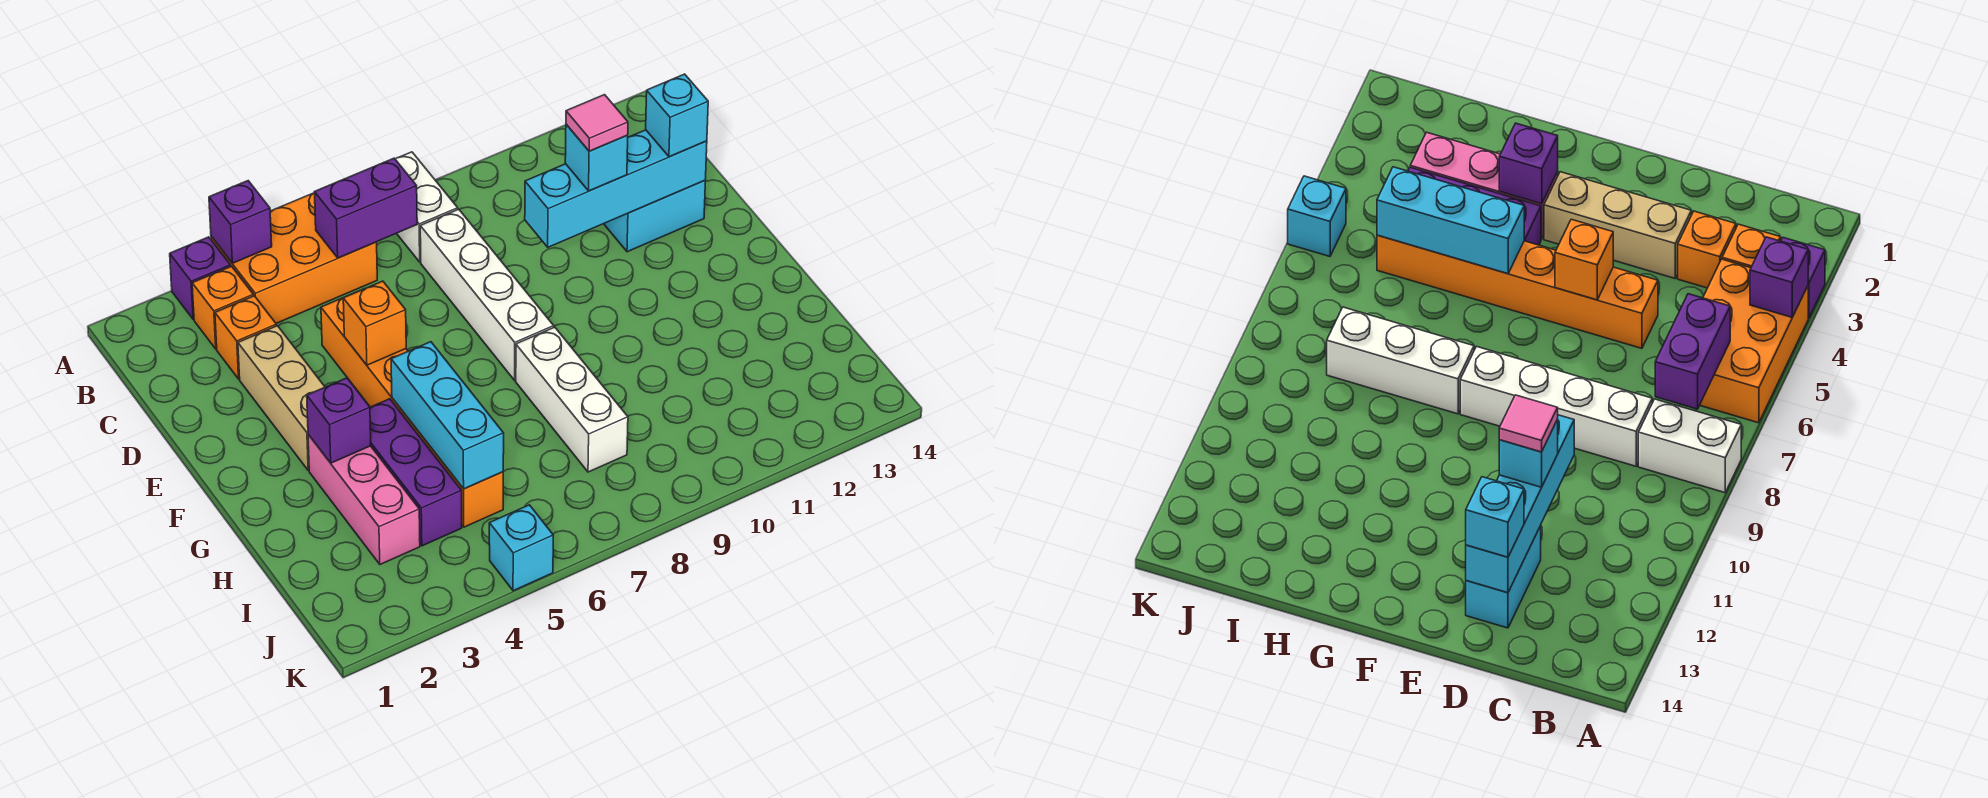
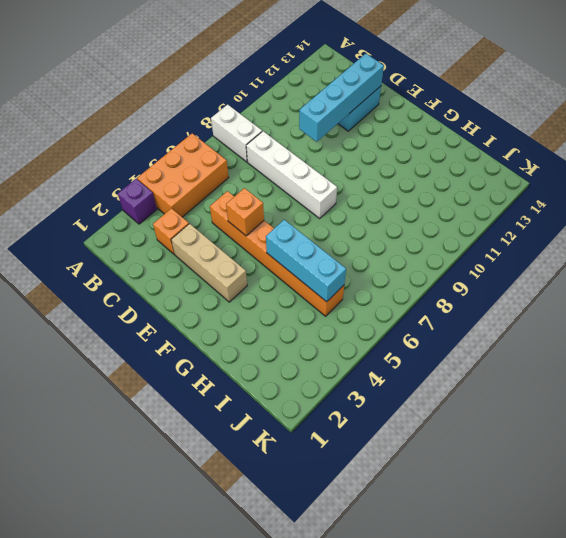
none -> orange brick B3 level 1
none -> pink brick G3:I3 level 1
none -> purple brick G4:I4 level 1

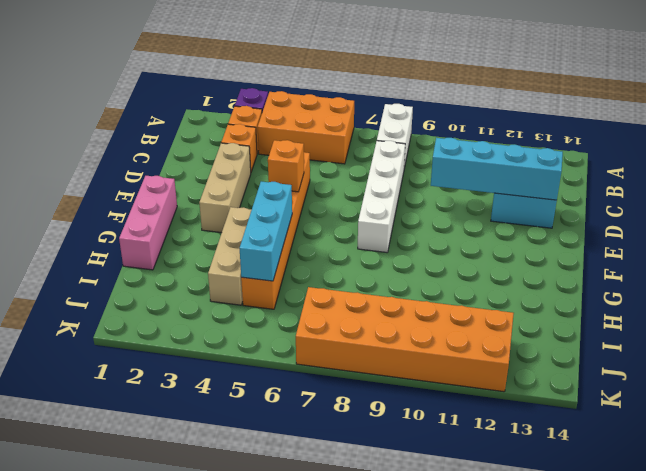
pink brick F1:H1 level 1 -> pink brick G3:I3 level 1
tan brick G4:I4 level 1 -> purple brick G4:I4 level 1
orange brick J7:K12 level 1 -> none
none -> white brick G8:I8 level 1
none -> cyan brick K5 level 1
none -> purple brick A4 level 2

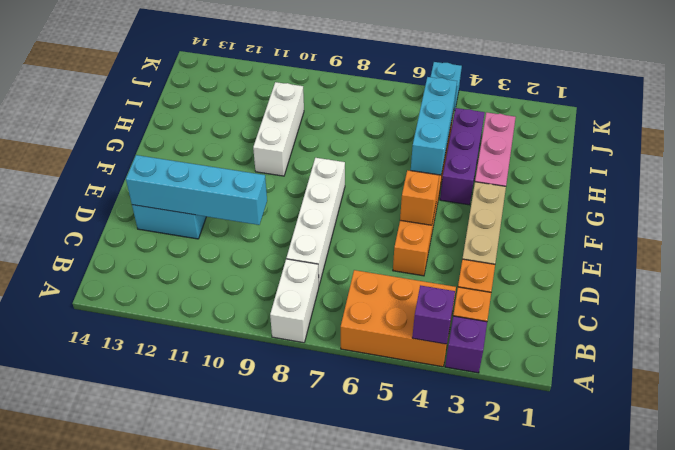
white brick G10:I10 level 1 -> white brick G8:I8 level 1
none -> purple brick B6:B7 level 2
none -> purple brick G3 level 2
none -> cyan brick D11 level 3

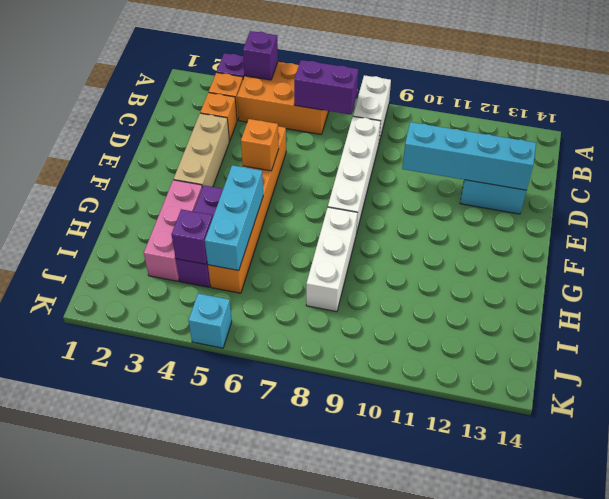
purple brick I4 level 2 -> purple brick G3 level 2
none -> cyan brick D11 level 3
none -> cyan brick D13 level 3
none -> pink tile D11 level 4

